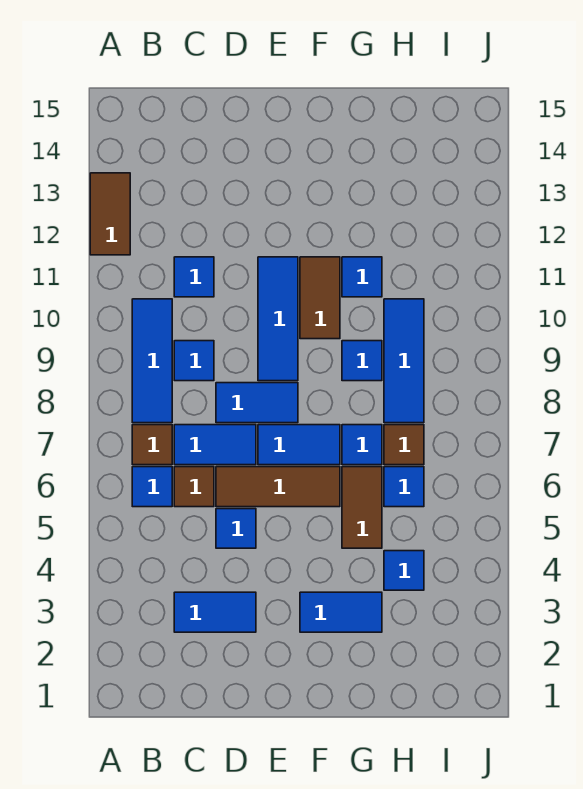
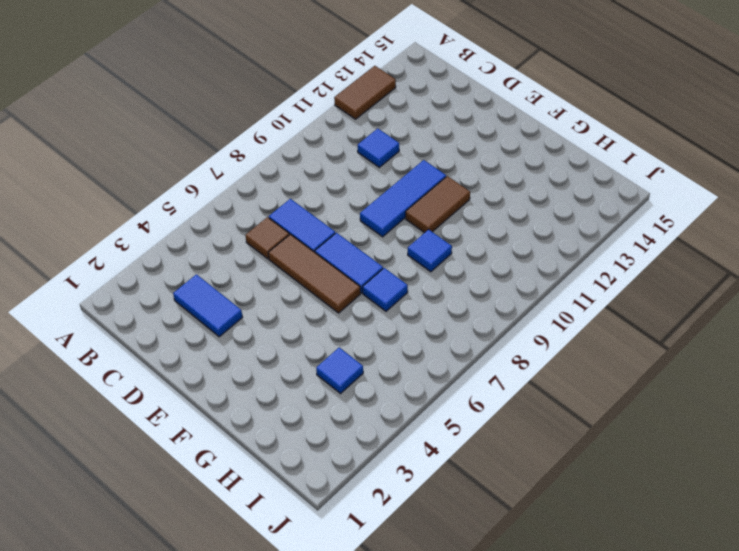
none -> blue tile B6 level 1
none -> brown tile B7 level 1
none -> blue tile B8:B10 level 1

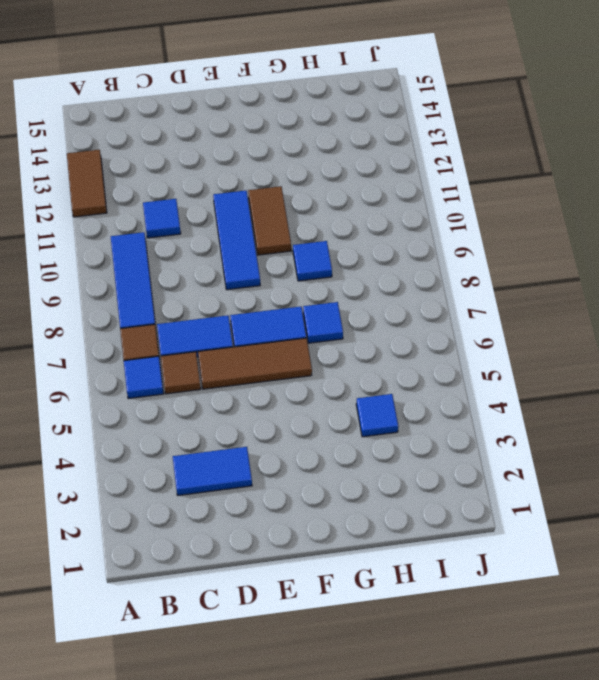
none -> blue tile C9 level 1
none -> blue tile D5 level 1
none -> blue tile D8:E8 level 1

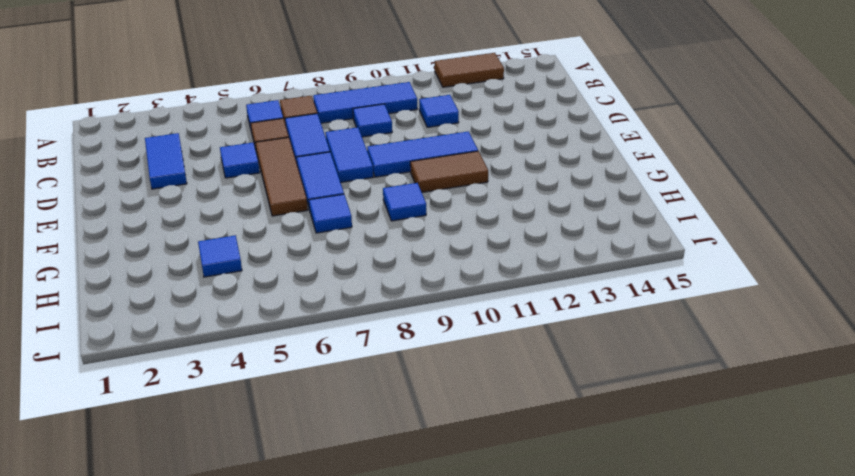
none -> blue tile F3:G3 level 1
none -> brown tile G5:G6 level 1
none -> blue tile G11 level 1

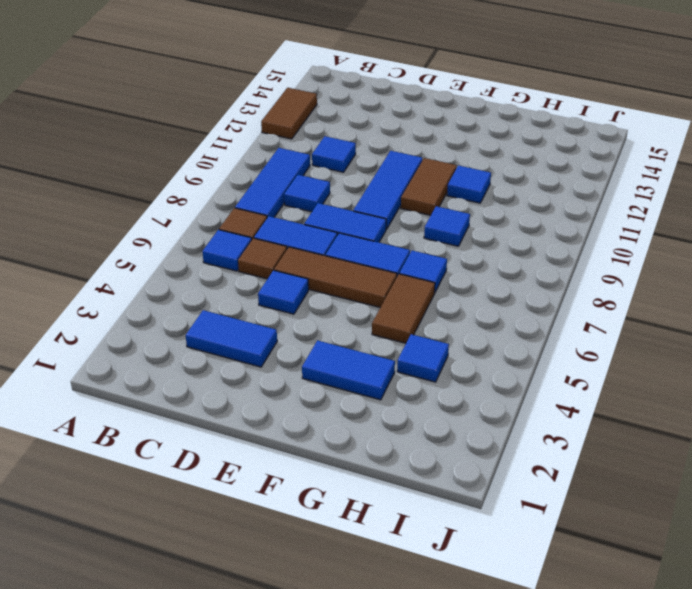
none -> blue tile H6 level 1
none -> brown tile H7 level 1
none -> blue tile H8:H10 level 1

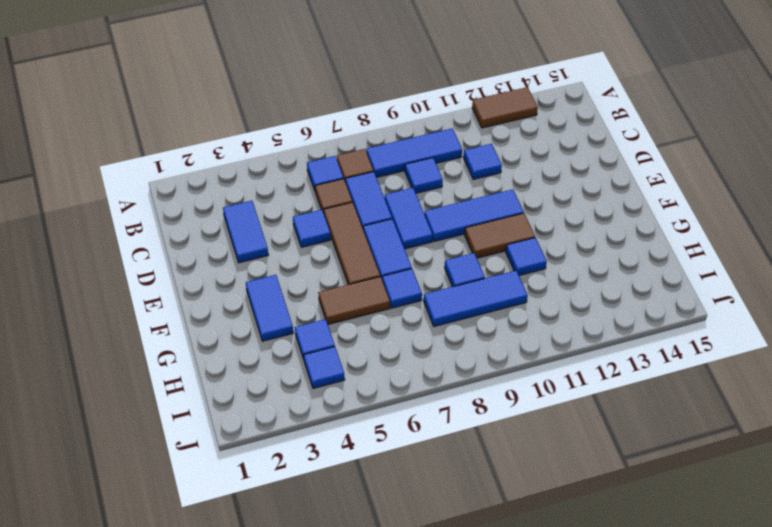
blue tile I4 level 1 -> blue tile H6 level 1
none -> brown tile H7 level 1

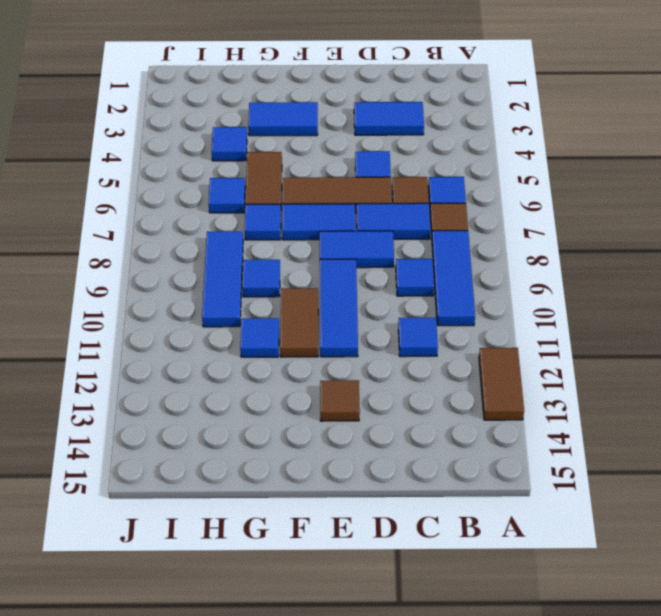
brown tile E13 level 1 -> brown tile H7 level 1

